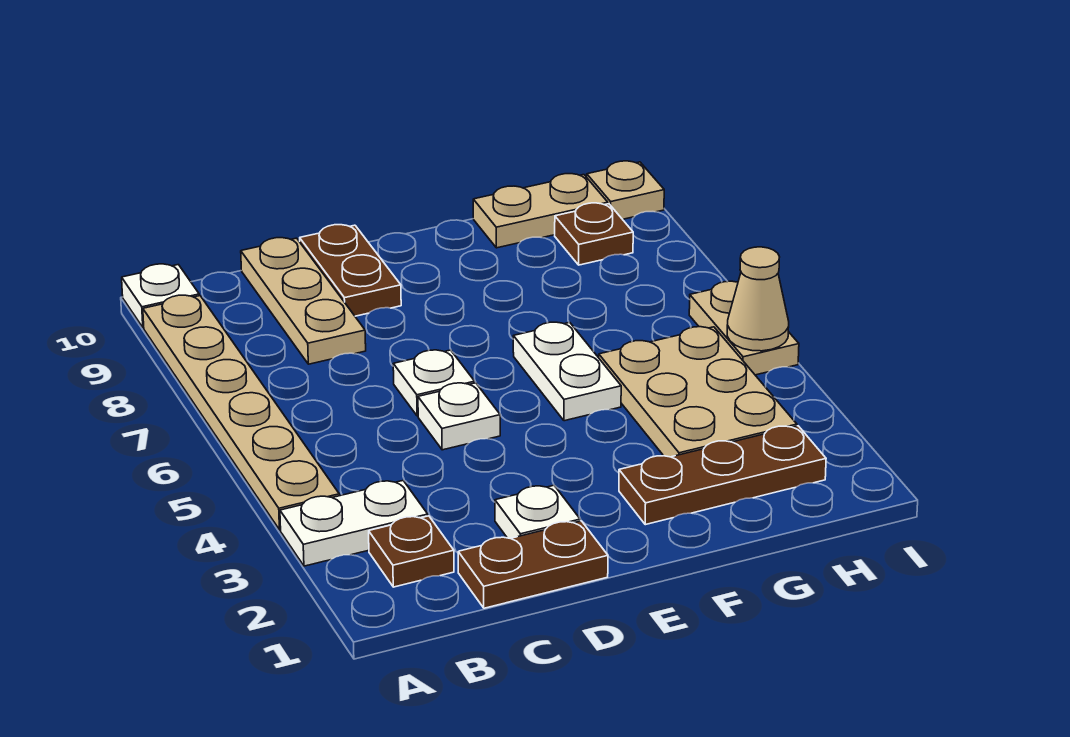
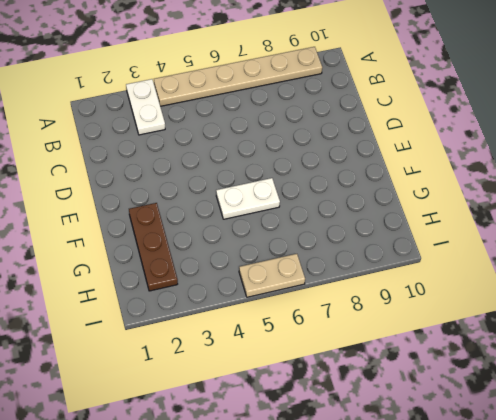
none -> white plate A10 level 1
none -> brown plate B2 level 1
none -> brown plate C1:D1 level 1

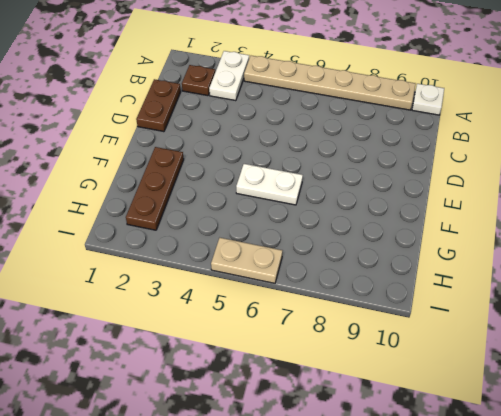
none -> tan plate C8:C10 level 1
none -> white plate D2 level 1
none -> white plate D5 level 1

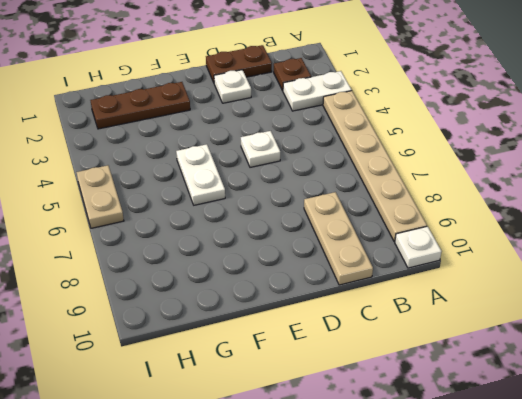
none -> white plate D6 level 1
none -> brown plate D9:D10 level 1
none -> tan plate G3:H5 level 1

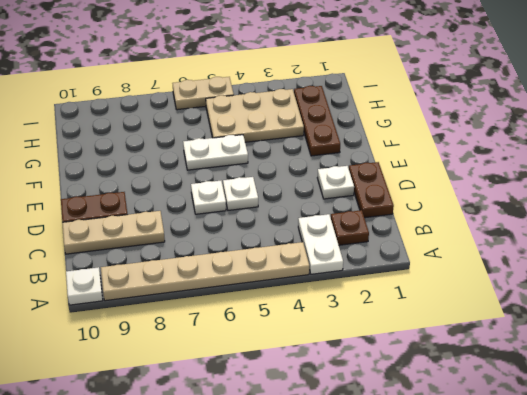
none -> tan plate G10:H10 level 1
none -> brown plate H9 level 1
none -> tan plate I10 level 1

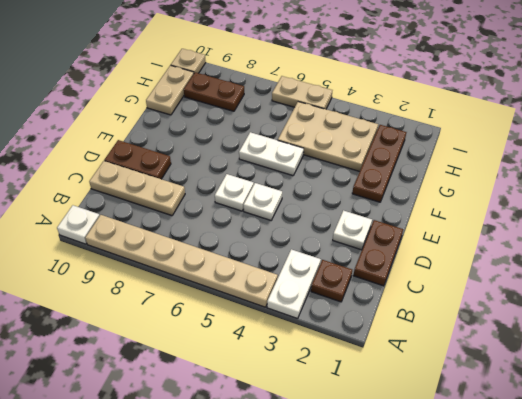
brown plate H8:H9 level 1 -> brown plate H9 level 1
none -> tan cone I5 level 2

